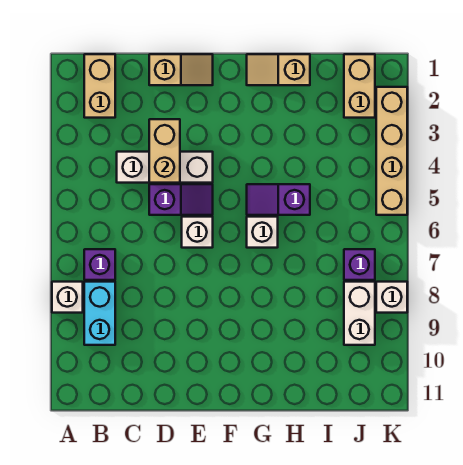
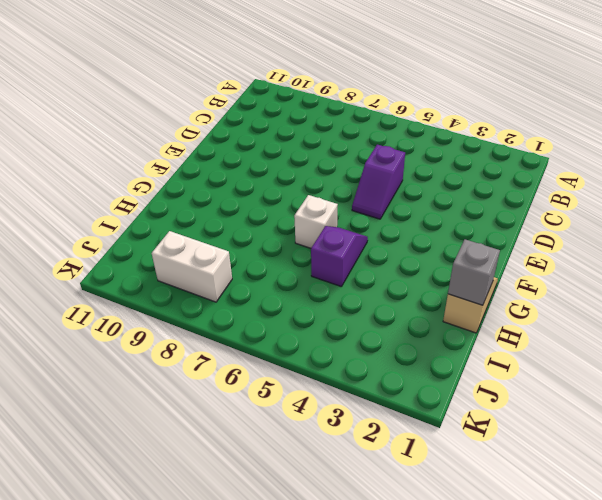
grey brick H1 level 2 -> none
none -> white brick A8 level 1
none -> tan brick B1:B2 level 1
none -> purple brick B7 level 1

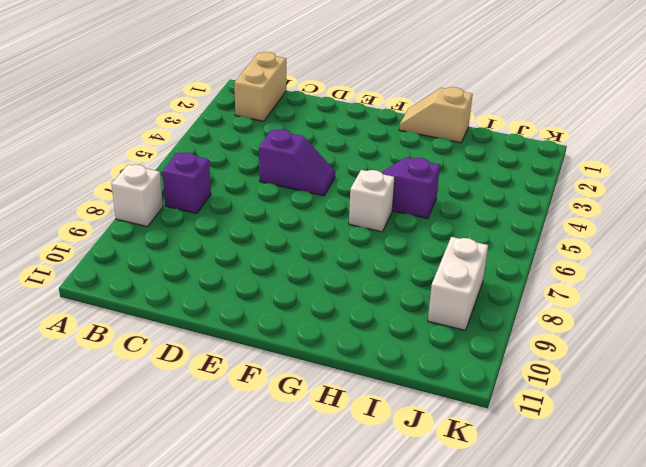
none -> cyan brick B8:B9 level 1
none -> white brick C4:E4 level 1
none -> tan slope D1:E1 level 1 top D

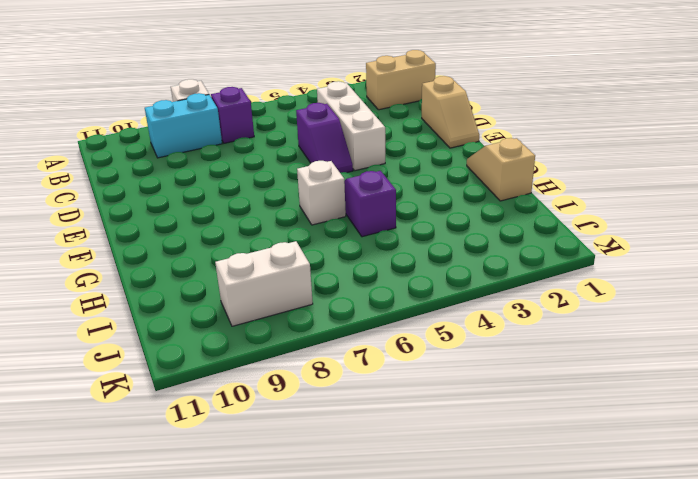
none -> white brick E6 level 1
none -> tan brick J1:J2 level 1
none -> purple brick J7 level 1

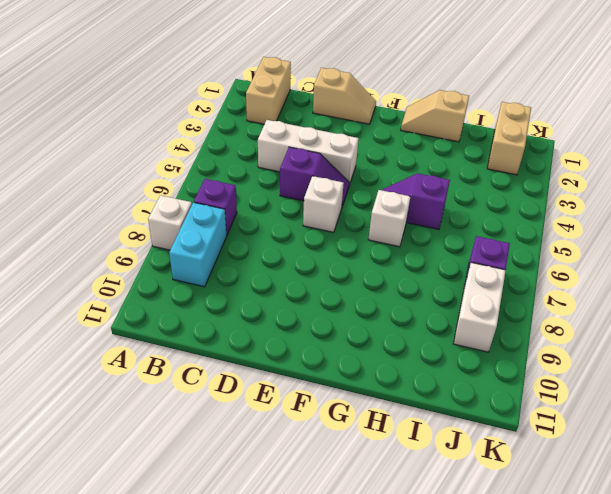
none -> tan brick K2:K5 level 1
none -> white brick K8 level 1
none -> tan brick D3:D4 level 2

